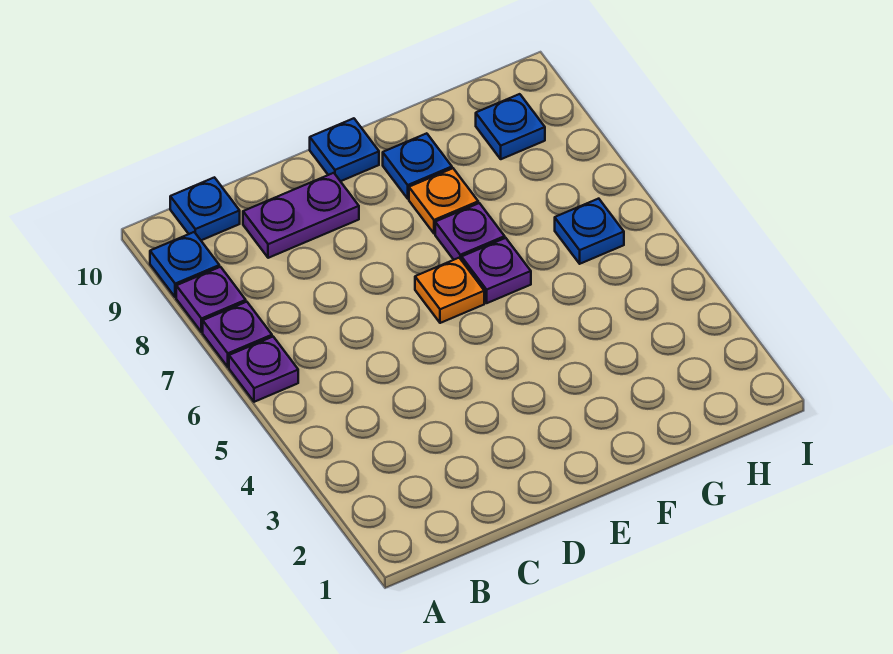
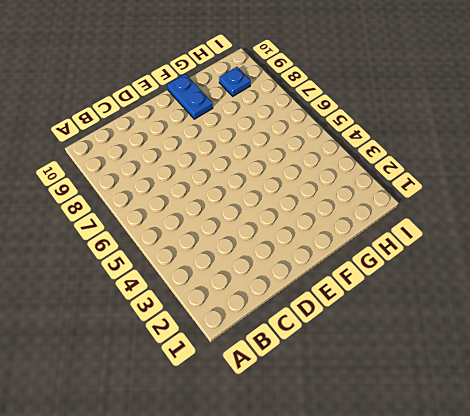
blue plate F9:F10 level 1 -> blue plate F9 level 1
none -> purple plate A6 level 1
none -> purple plate A7 level 1
none -> purple plate A8 level 1

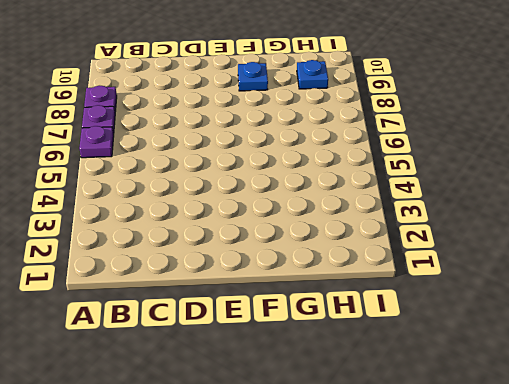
none -> blue plate A9 level 1
none -> blue plate B10 level 1
none -> purple plate C9:D9 level 1

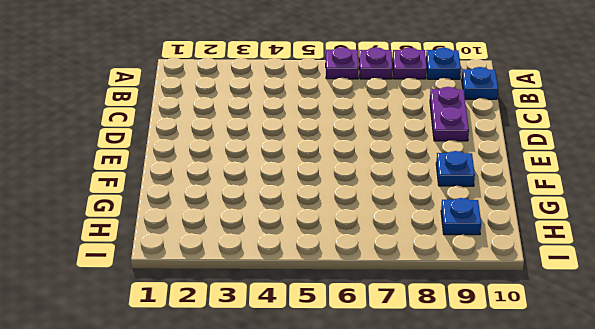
none -> orange plate E6 level 1
none -> blue plate E10 level 1
none -> purple plate F6 level 1

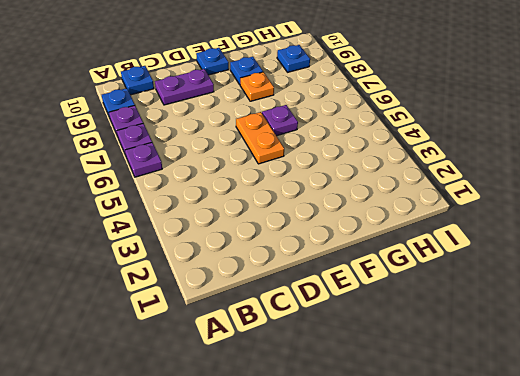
orange plate E5:E6 level 1 -> orange plate E6 level 1
none -> purple plate F7 level 1
none -> blue plate H6 level 1

